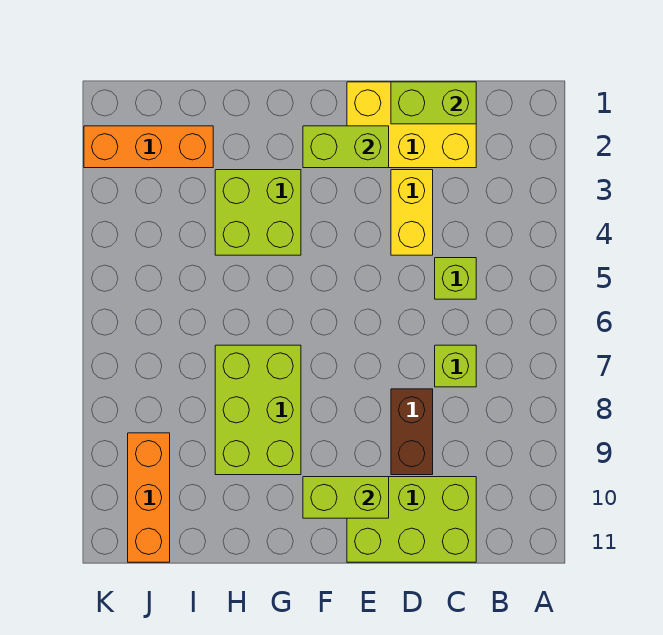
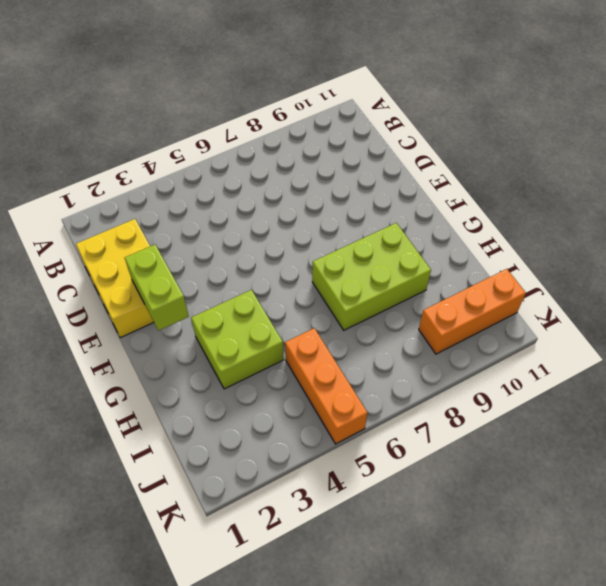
orange brick I5:K5 level 1 -> orange brick I2:K2 level 1
none -> lime brick C5 level 1
none -> lime brick C7 level 1
none -> lime brick C10:E11 level 1

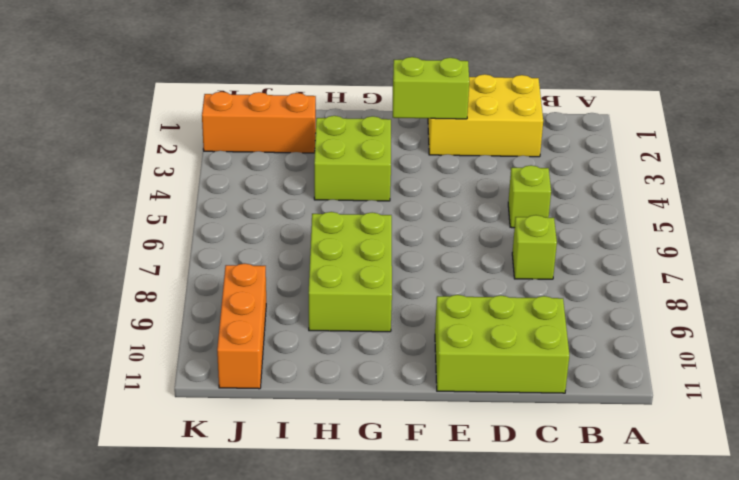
none -> yellow brick D3:D4 level 1
none -> brown brick D8:D9 level 1
none -> lime brick C1:D1 level 2

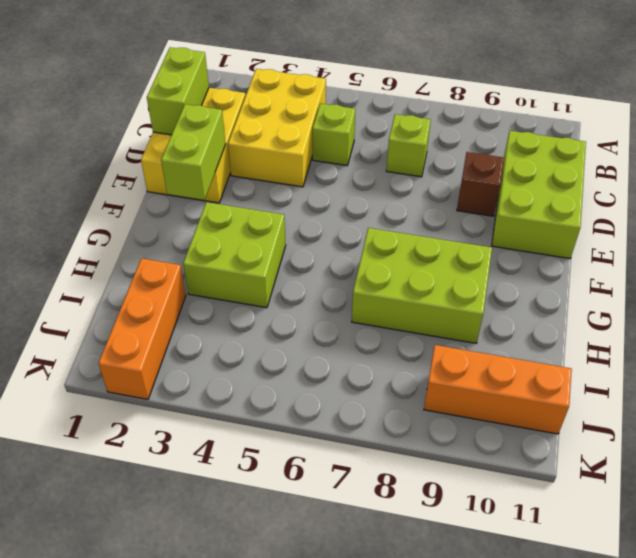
yellow brick B3:D4 level 1 -> yellow brick D3:D4 level 1
brown brick D9 level 1 -> brown brick D8:D9 level 1
none -> lime brick E10:F10 level 2

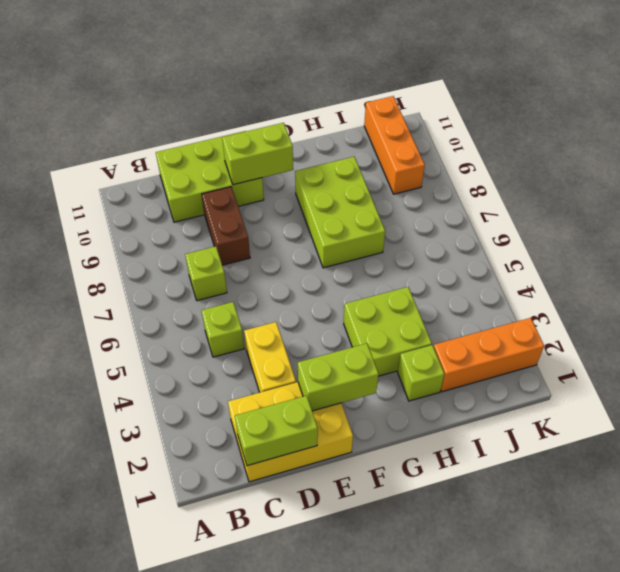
lime brick H2 level 1 -> none

